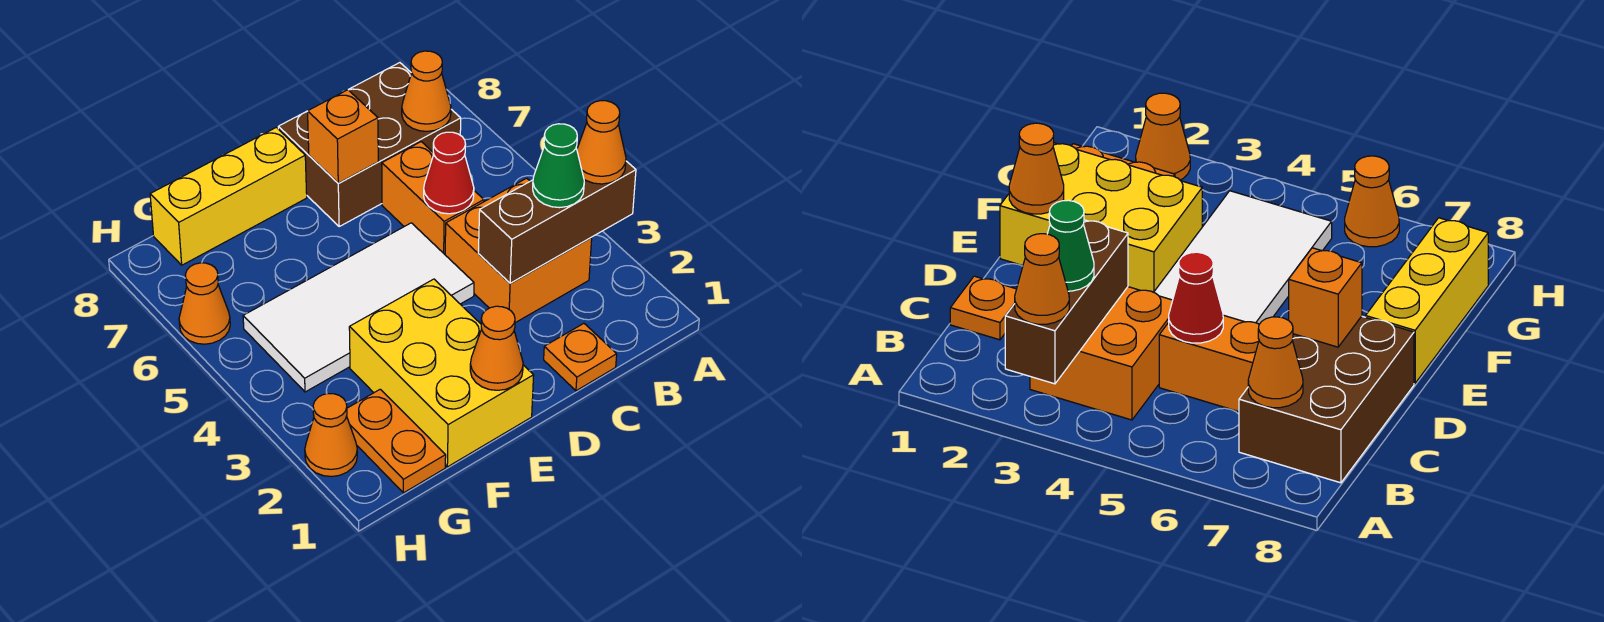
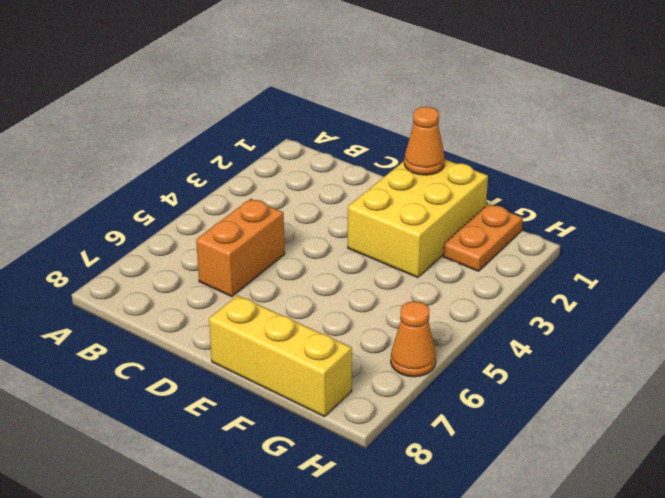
none -> orange brick B3:C4 level 1
none -> brown brick B7:D8 level 1
none -> orange plate C1 level 1

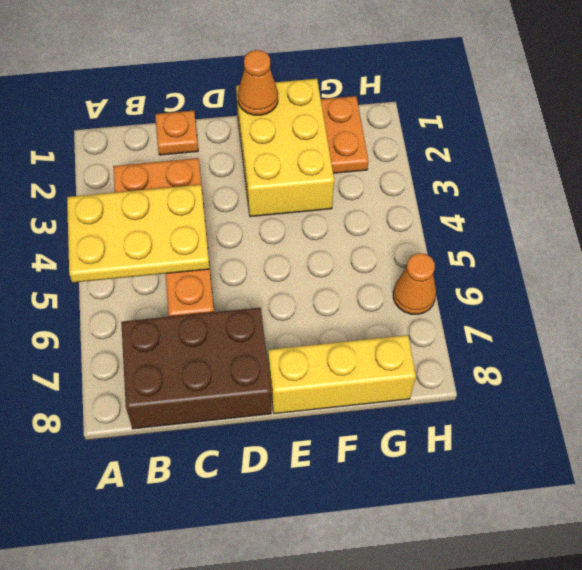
yellow plate A4:C5 level 2 -> red cone C5 level 2
none -> white tile D4:G5 level 1
none -> orange cone H2 level 1
none -> brown brick A3:C3 level 2

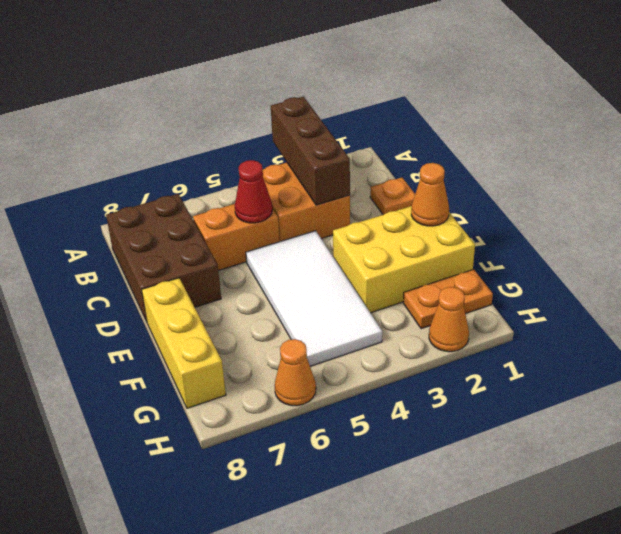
none -> orange cone B7 level 2
none -> orange brick D7 level 2
none -> orange cone A3 level 3

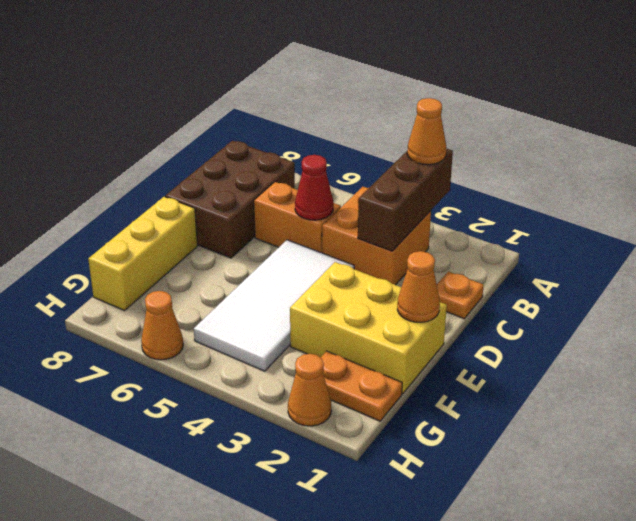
none -> orange cone B7 level 2
none -> orange brick D7 level 2
none -> green cone B3 level 3

